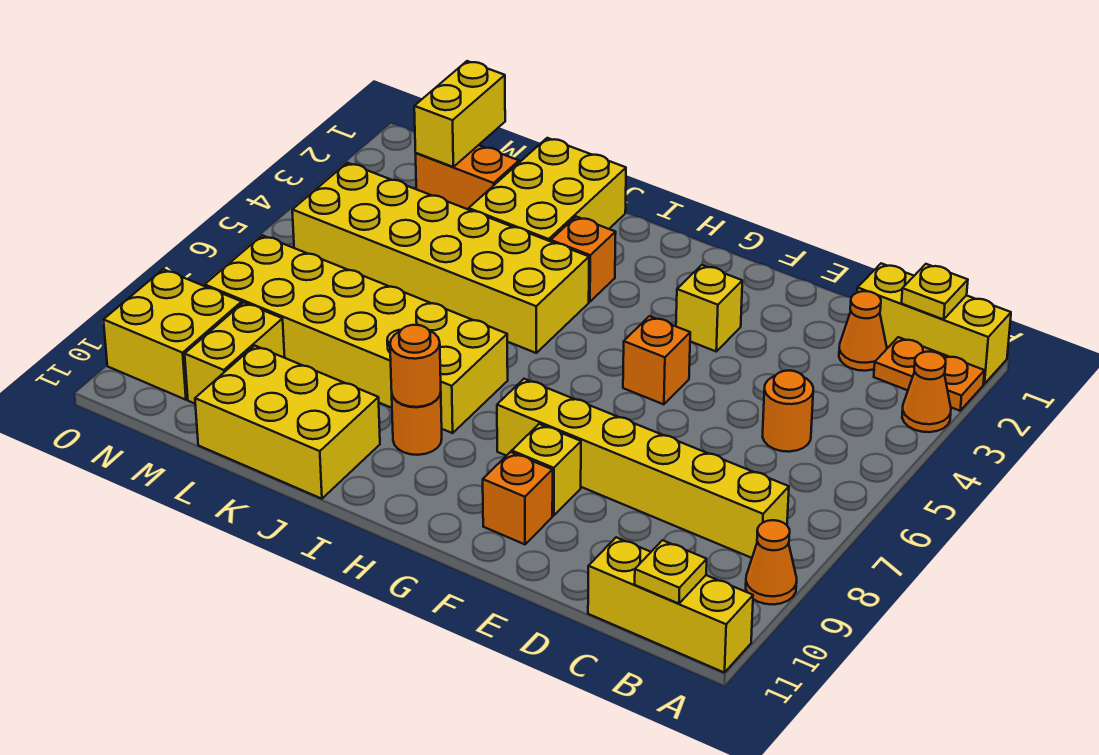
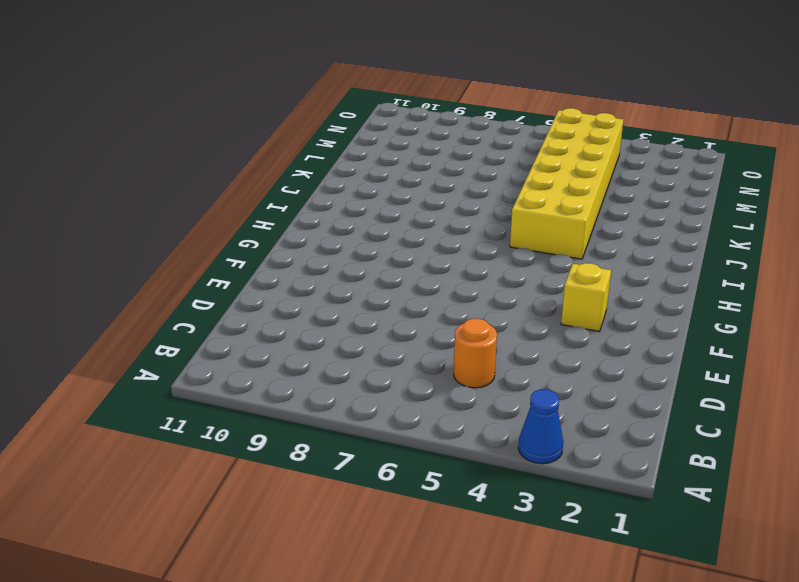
blue cone A3 level 1 -> orange cone A3 level 1
none -> yellow brick A1:C1 level 1
none -> orange plate A2:B2 level 1
none -> orange cone A9 level 1

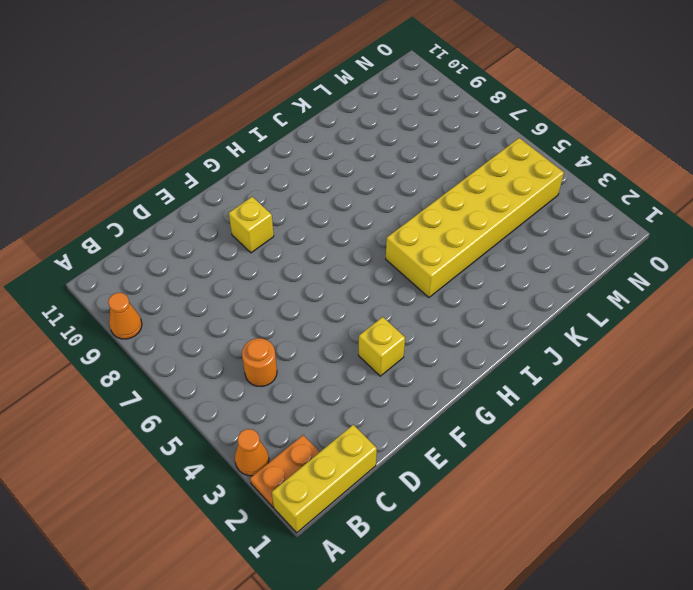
none -> yellow brick A11:C11 level 1
none -> yellow brick B8:G8 level 1
none -> orange cone C2 level 1

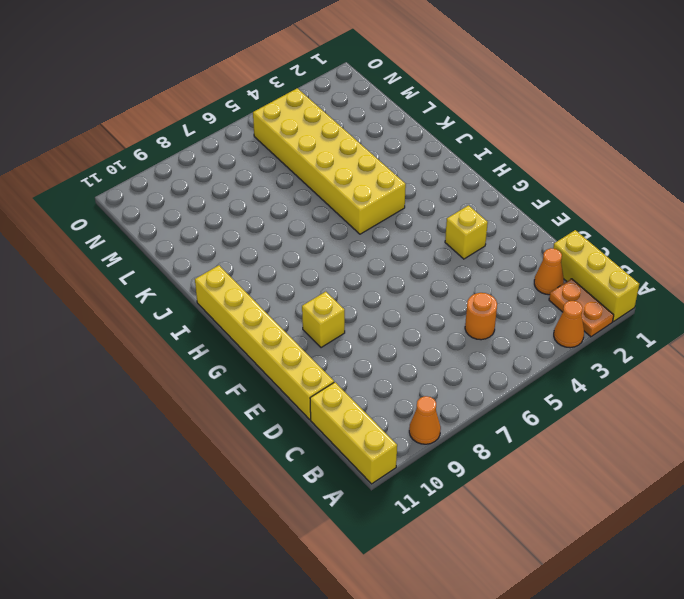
yellow brick D11:I11 level 1 -> yellow brick B8:G8 level 1
none -> orange brick F5 level 1
none -> orange brick F10 level 1
none -> orange brick I3 level 1

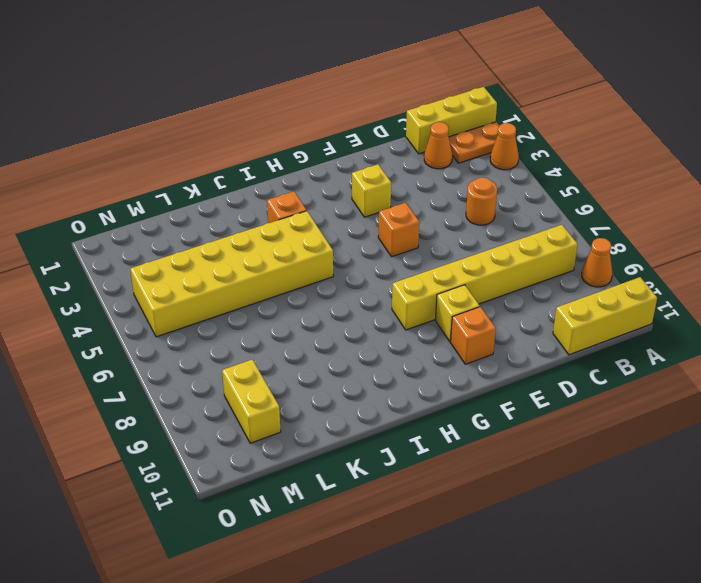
none -> yellow brick I7:N8 level 1
none -> orange round brick I9 level 1
none -> yellow brick J1:K3 level 1

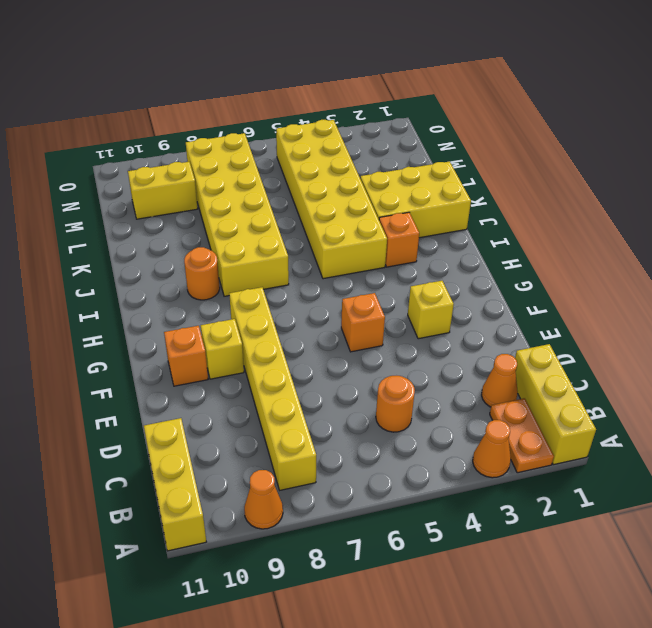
none -> yellow brick J10:L11 level 1
none -> orange brick L2:M2 level 1
none -> yellow brick N9:O10 level 1

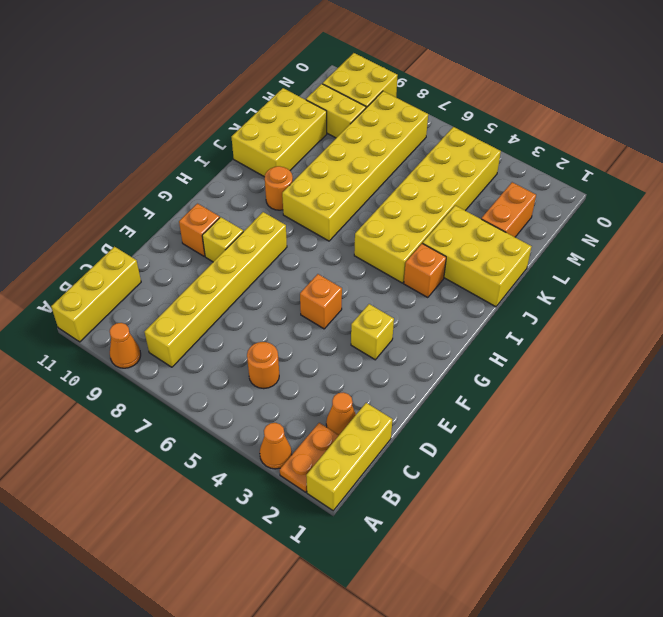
none -> yellow plate B1 level 2
none -> yellow plate B11 level 2
none -> orange round brick I9 level 2

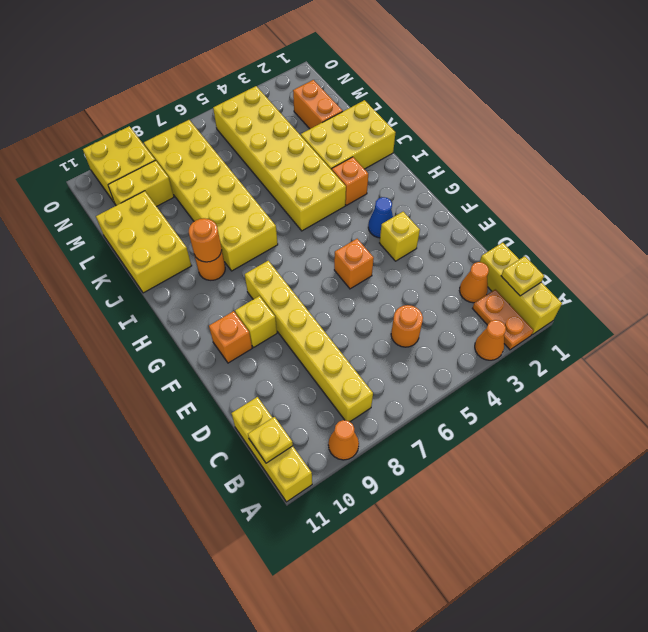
blue cone G3 level 1 -> none
none -> yellow brick M1:M2 level 2

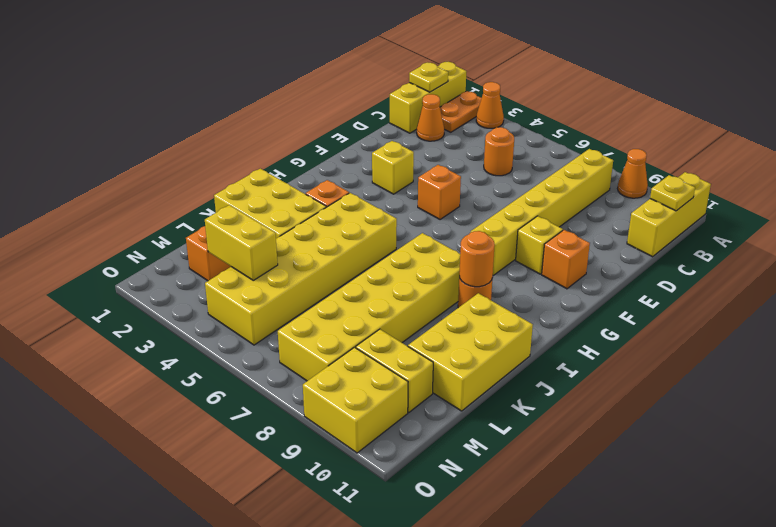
yellow brick M3:M4 level 2 -> yellow brick M1:M2 level 2

